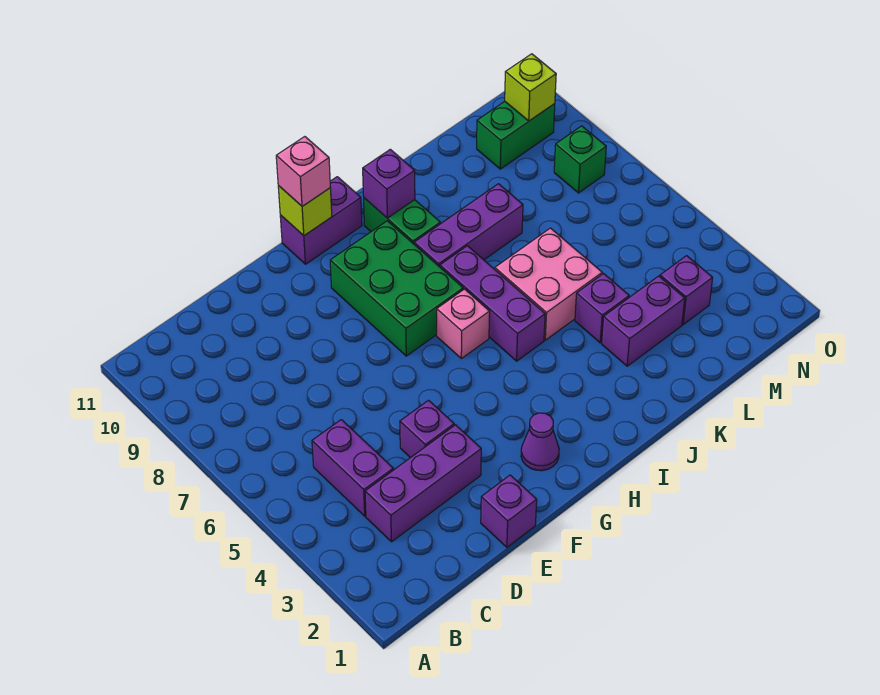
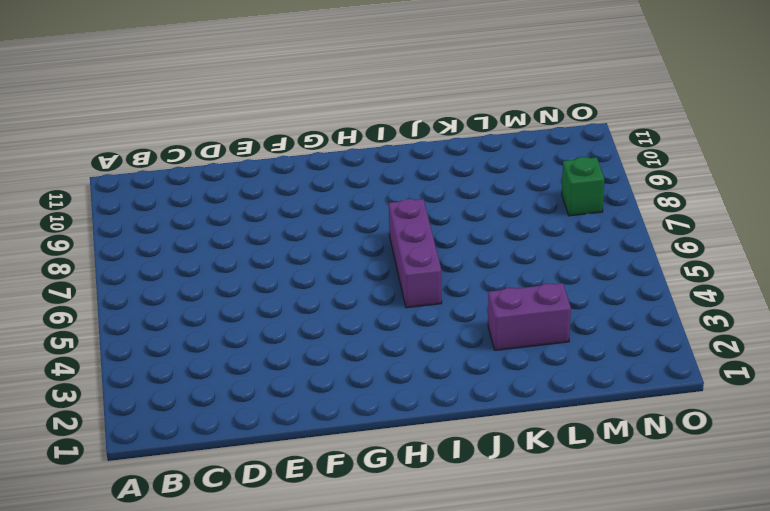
none -> purple brick C3:E3 level 1
none -> purple brick C4:C5 level 1
none -> purple brick E1 level 1

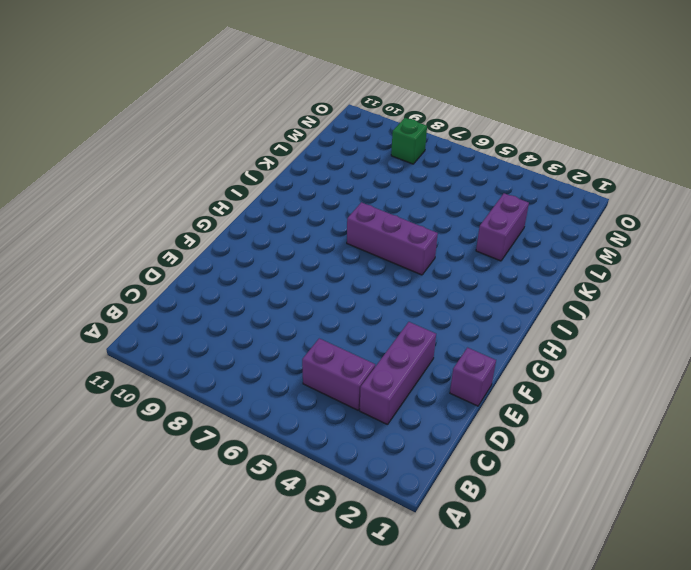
none -> purple brick E4 level 1
none -> purple cone G2 level 1
none -> green brick G7:H9 level 1

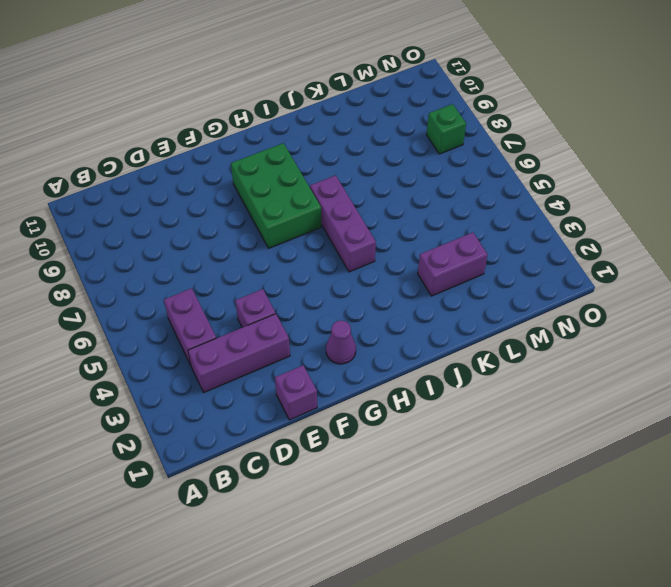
none -> purple brick G11:H11 level 1
none -> pink brick H6 level 1
none -> purple brick I8:K8 level 1

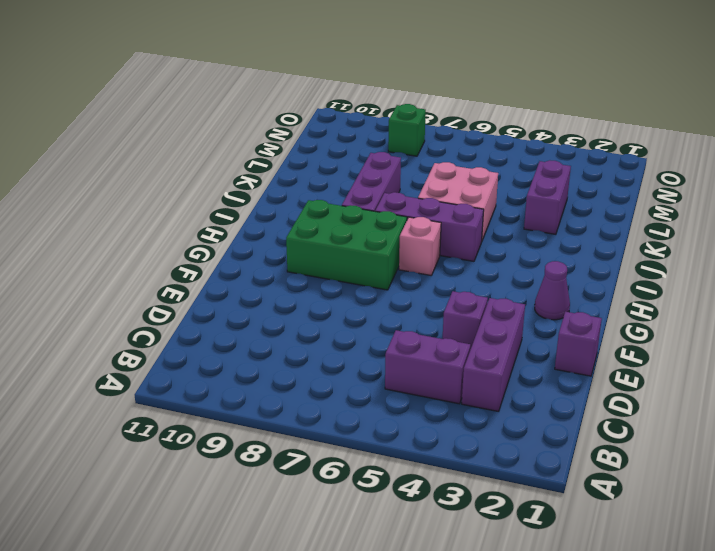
none -> purple brick G11:H11 level 1
none -> green brick I9:I10 level 1
none -> purple brick K4 level 1

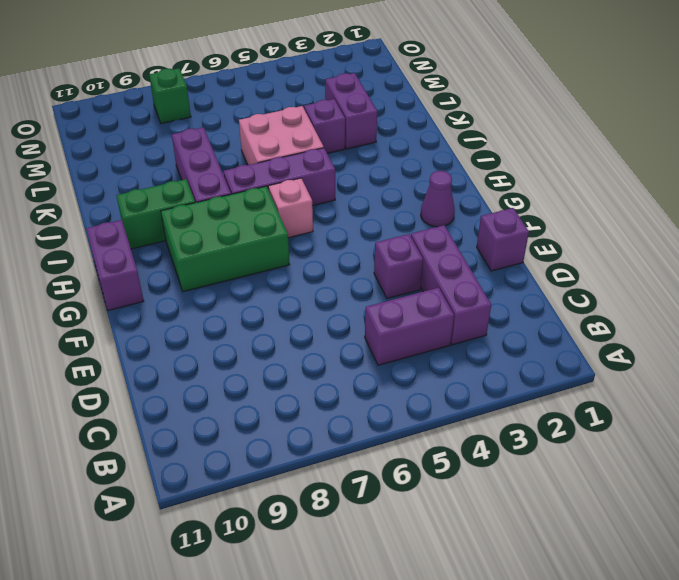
none -> purple brick M3 level 1
none -> green brick M10:N10 level 1
none -> lime brick G11 level 2

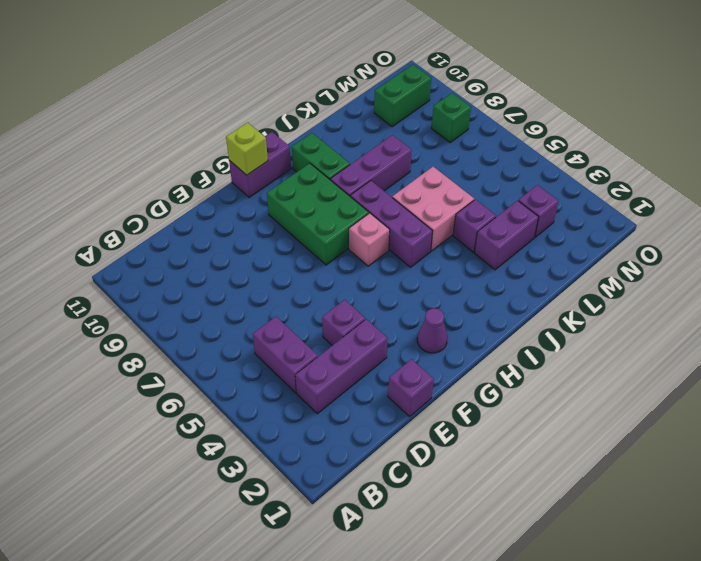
none -> purple brick I10 level 2
none -> lime brick N10 level 2
none -> pink brick G11 level 3

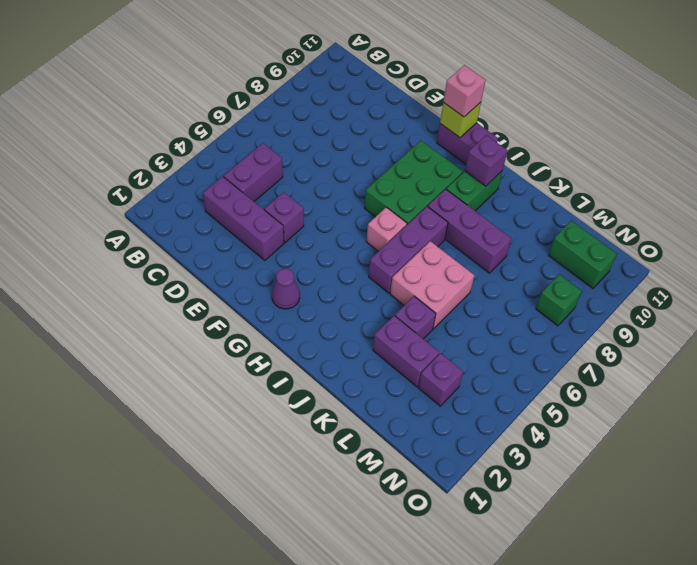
none -> purple brick E1 level 1
none -> lime brick N10 level 2

